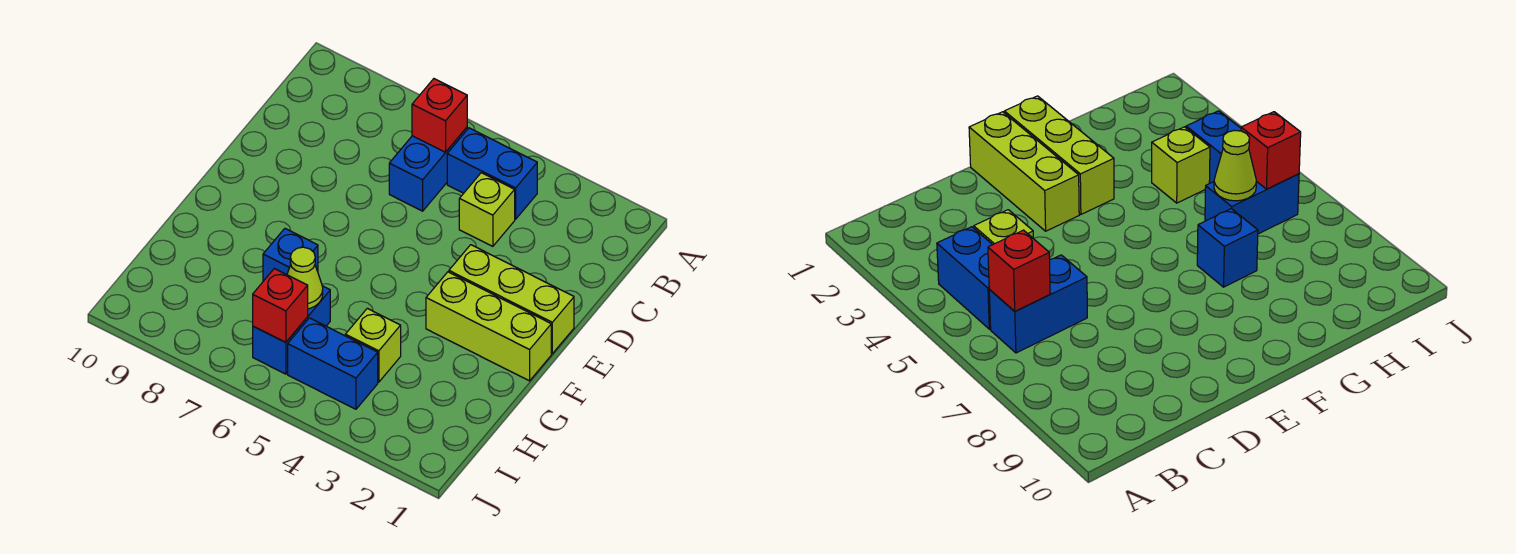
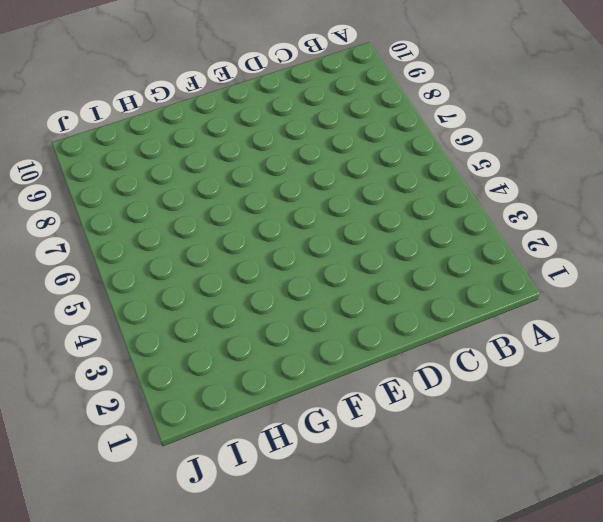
none -> blue brick B4:B5 level 1
none -> blue brick B6:C6 level 1
none -> lime brick C4 level 1

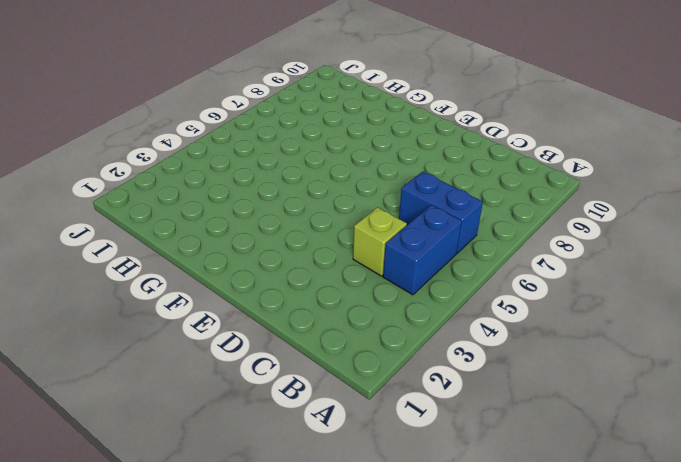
none -> lime brick E1:E3 level 1
none -> lime brick F1:F3 level 1
none -> blue brick G7 level 1

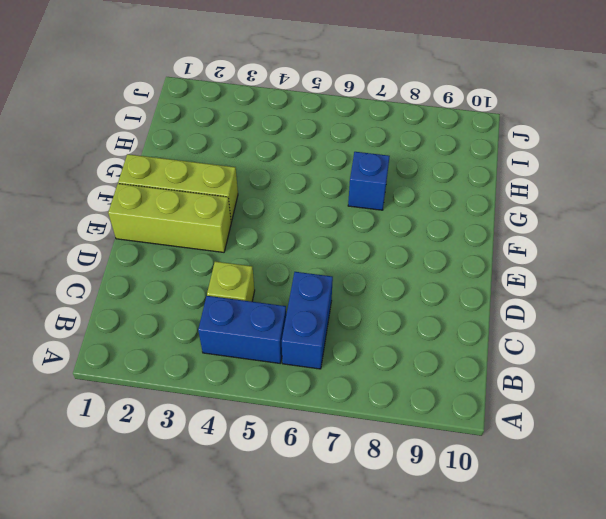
none -> lime brick H4 level 1
none -> blue brick H6:I6 level 1
none -> blue brick I4:I5 level 1

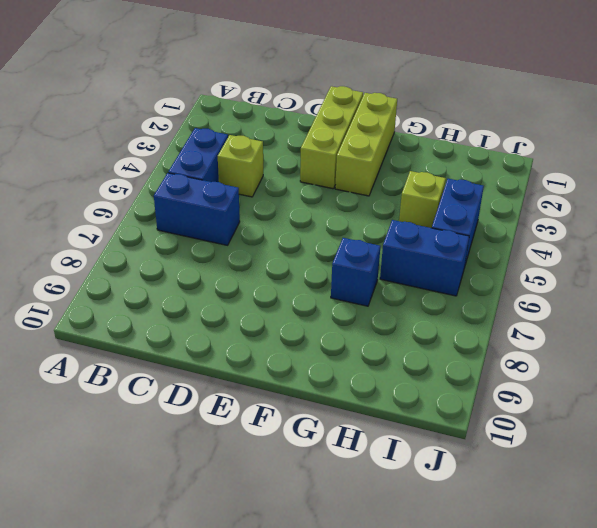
none -> red brick B6 level 2
none -> lime cone H6 level 2
none -> red brick I6 level 2

